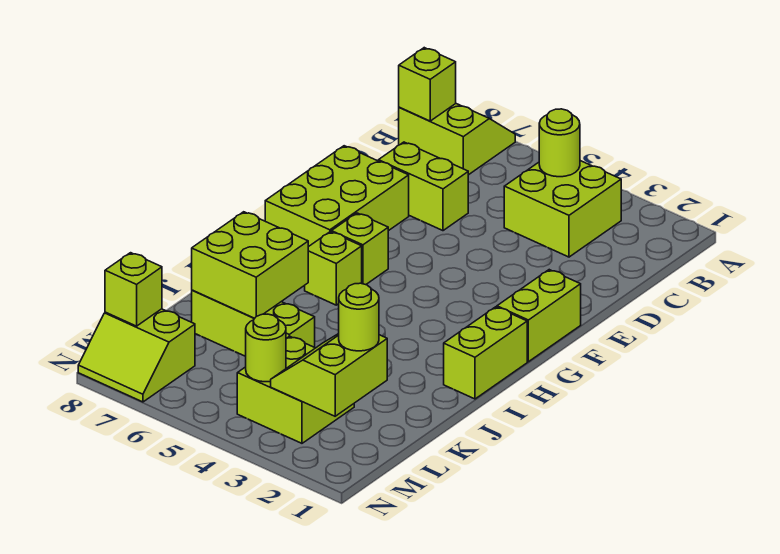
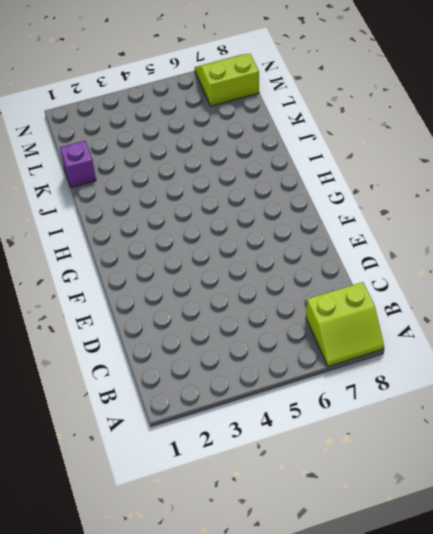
purple brick K1 level 1 -> none
none -> lime brick B3:C4 level 1
none -> lime brick D6:D7 level 1
none -> lime brick E7:G8 level 1

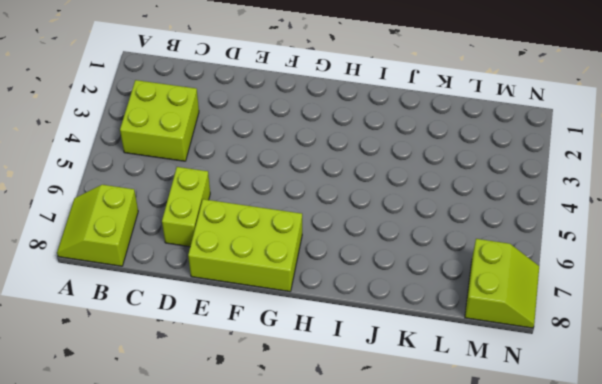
none -> lime brick F1:G1 level 1
none -> lime brick G6 level 1
none -> lime brick H1:I1 level 1

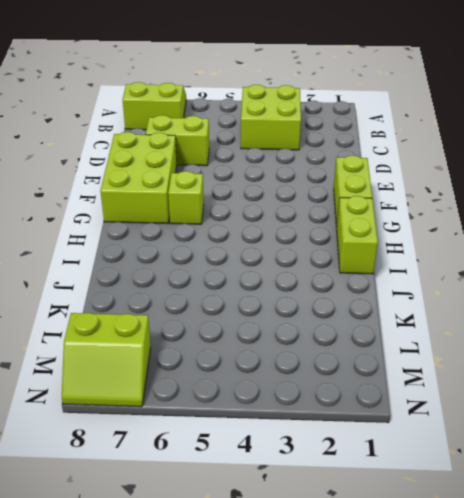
none -> lime brick H6 level 1
none -> lime brick K5:K7 level 1
none -> lime brick L3:M4 level 1

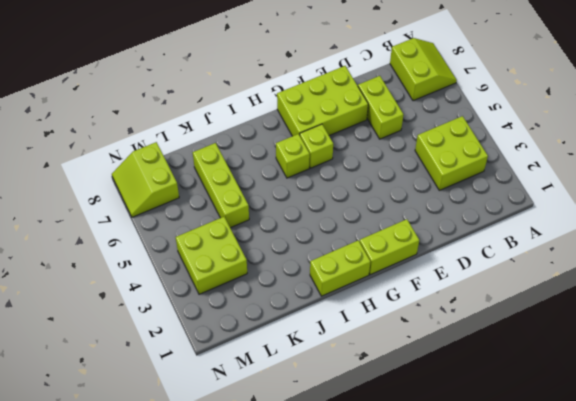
none -> lime round brick B4 level 2
none -> lime brick B8 level 2
none -> lime brick J6:K7 level 2

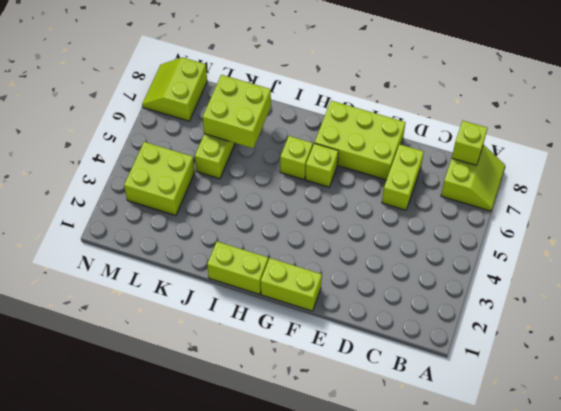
none -> lime brick B3:C4 level 1
none -> lime round brick B4 level 2
none -> lime slope L2:M3 level 2 top 2

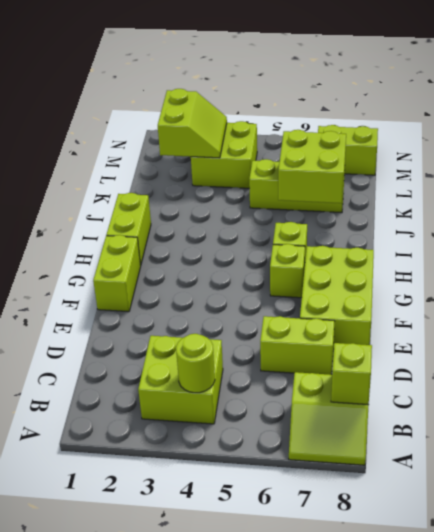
none -> lime round brick M4 level 2
none -> lime brick M8 level 2
none -> lime round brick L2 level 3

